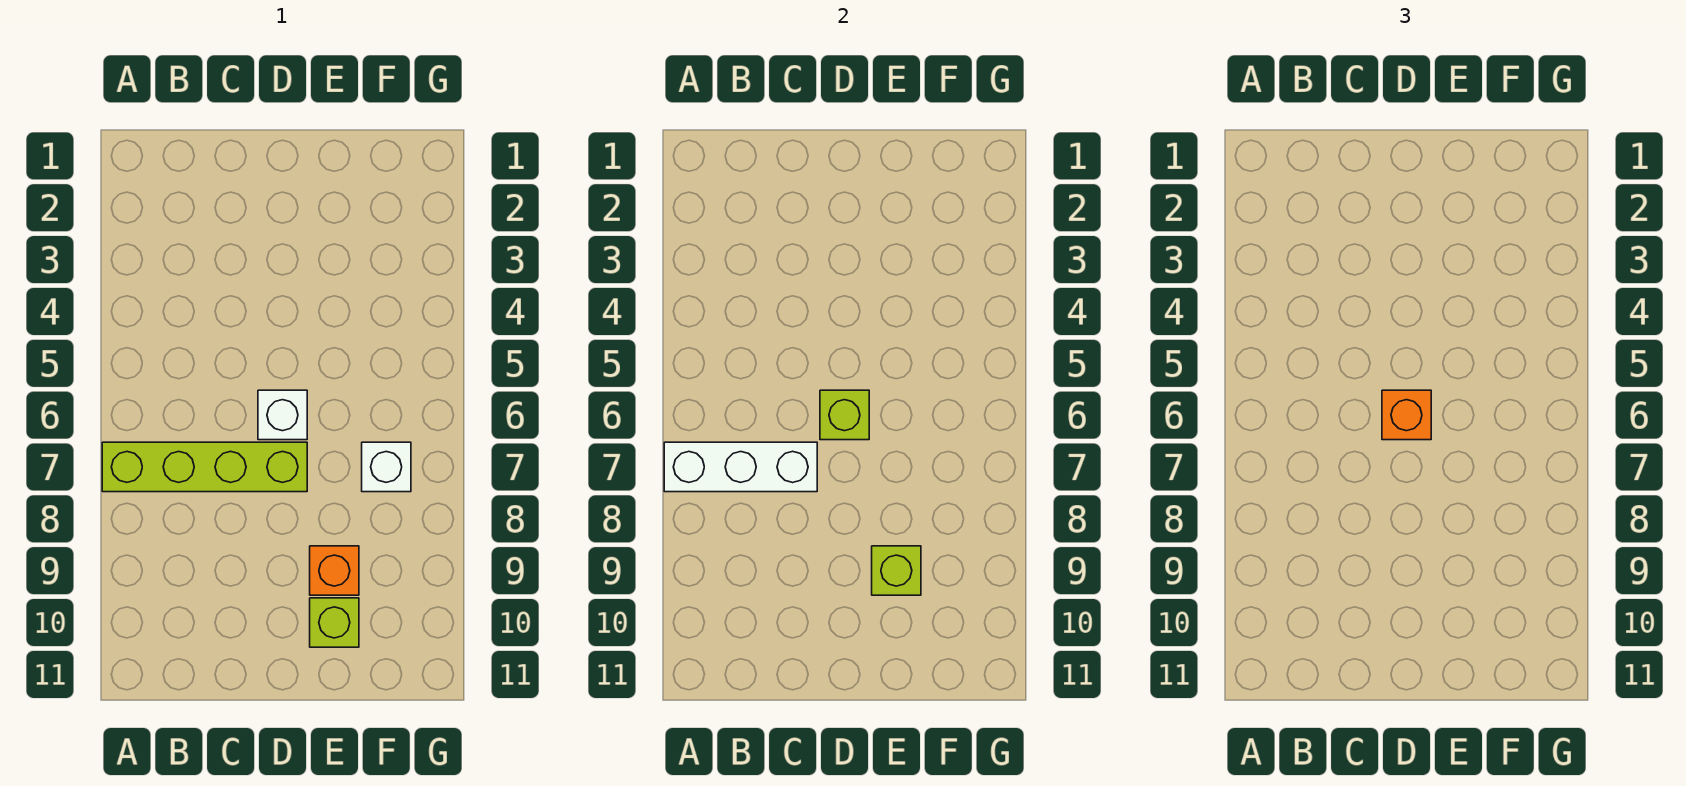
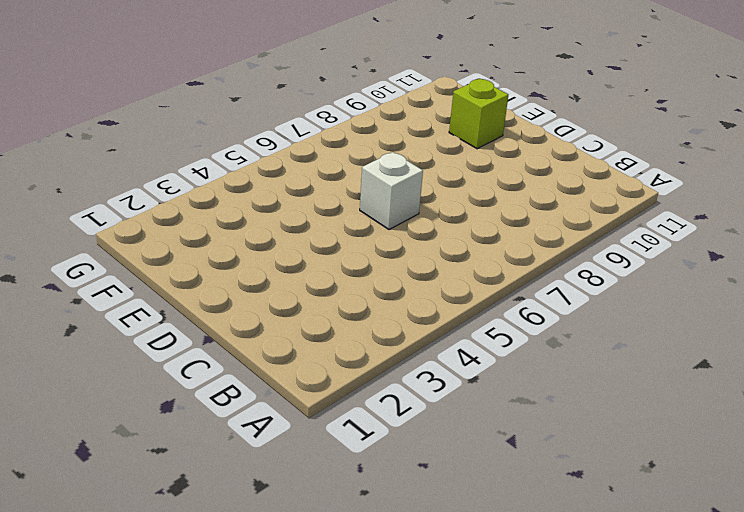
none -> lime brick A7:D7 level 1
none -> orange brick E9 level 1

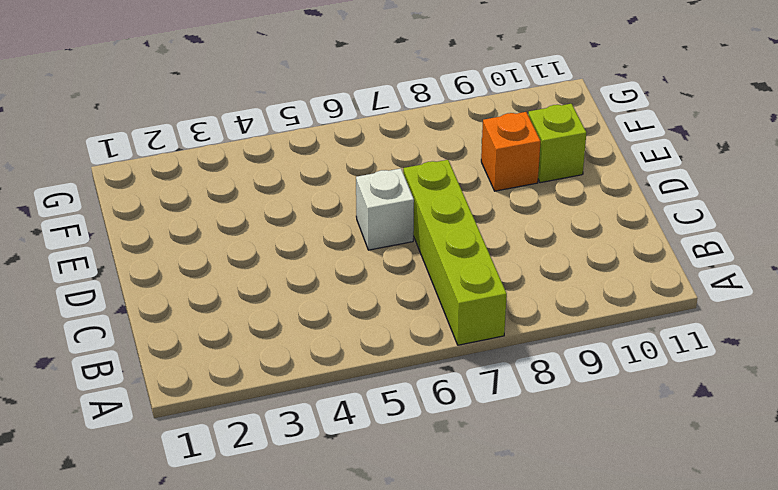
none -> white brick F7 level 1
none -> white brick A7:C7 level 2

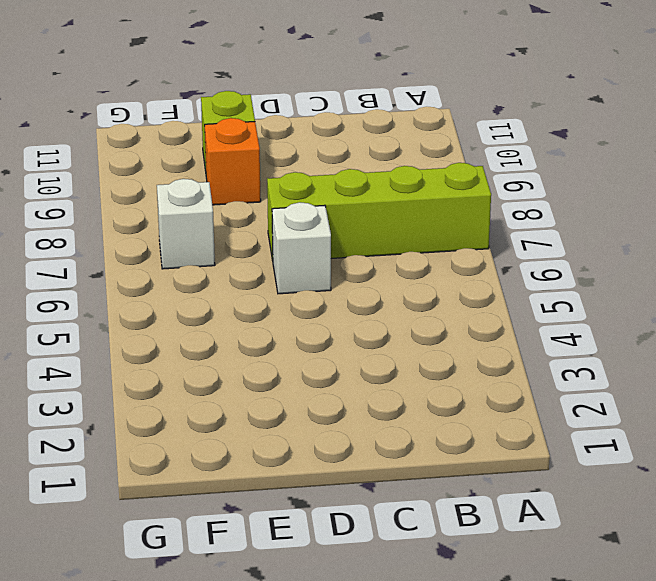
none -> white brick A7:C7 level 2
none -> lime brick D6 level 2

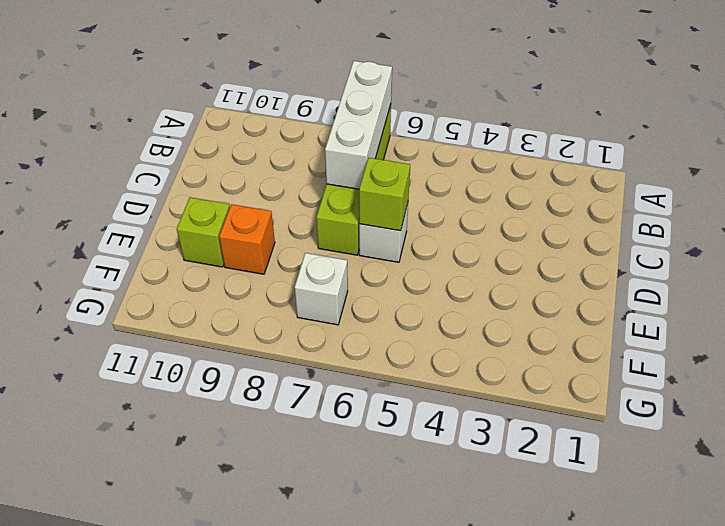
none -> lime brick E9 level 2
none -> orange brick D6 level 3

